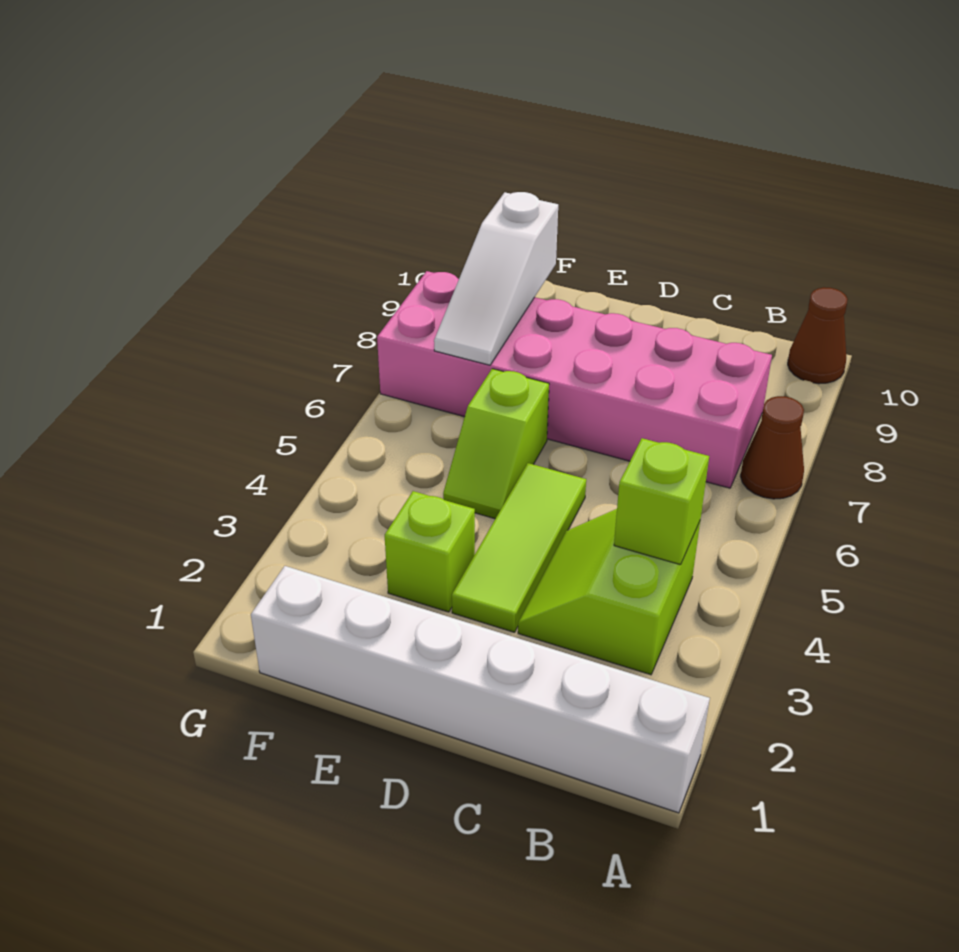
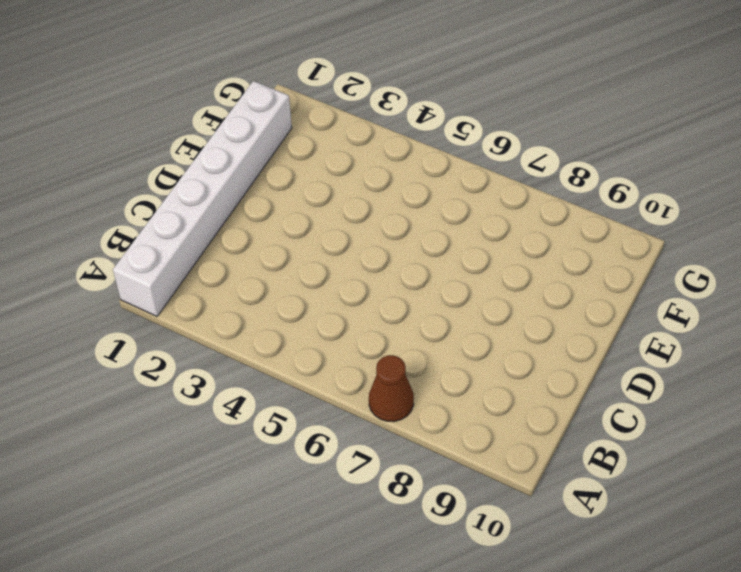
none -> brown cone A10 level 1
none -> lime slope B3:C4 level 1 top B

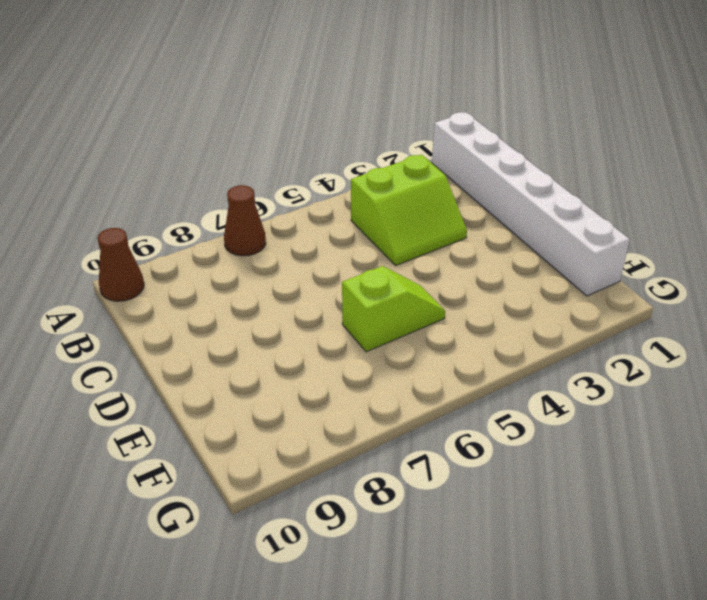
none -> pink brick B7:G8 level 1
none -> lime tile D3:D5 level 1

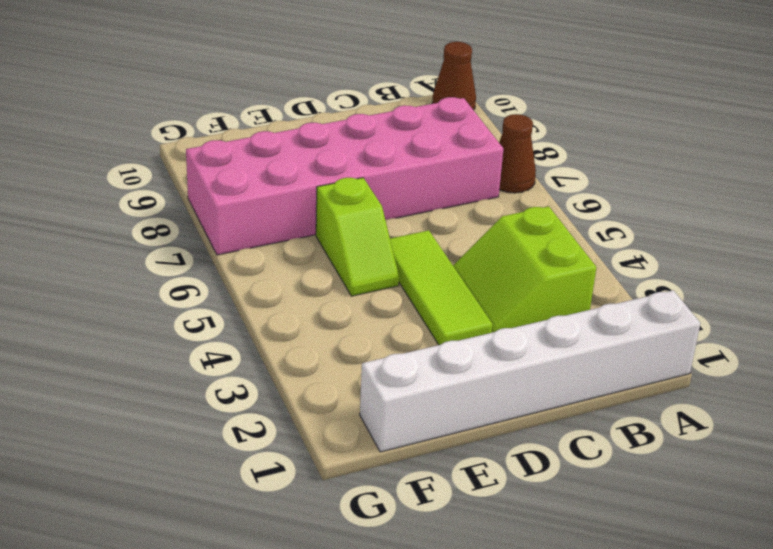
none -> lime brick E3 level 1
none -> lime brick B4 level 2

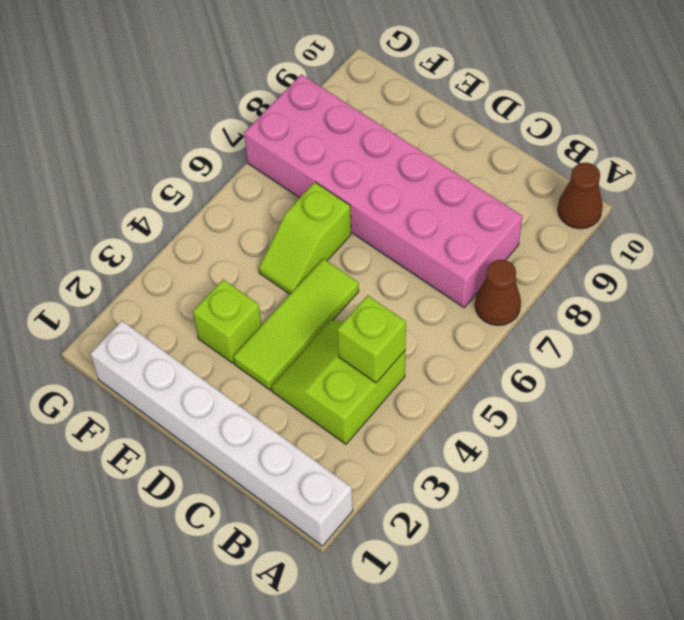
none -> white slope F7:F9 level 2 top 9

